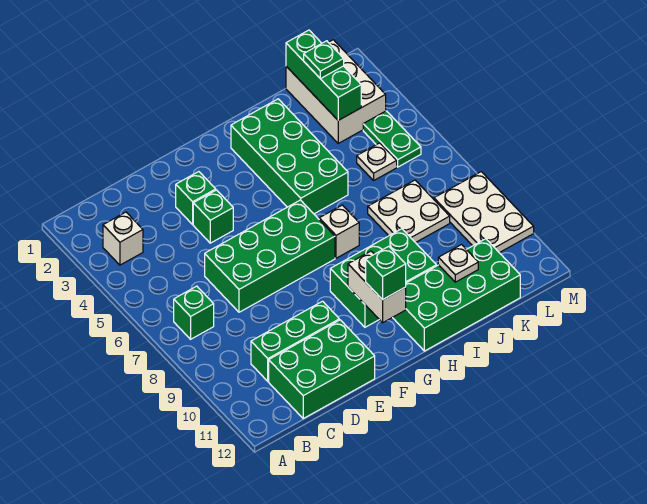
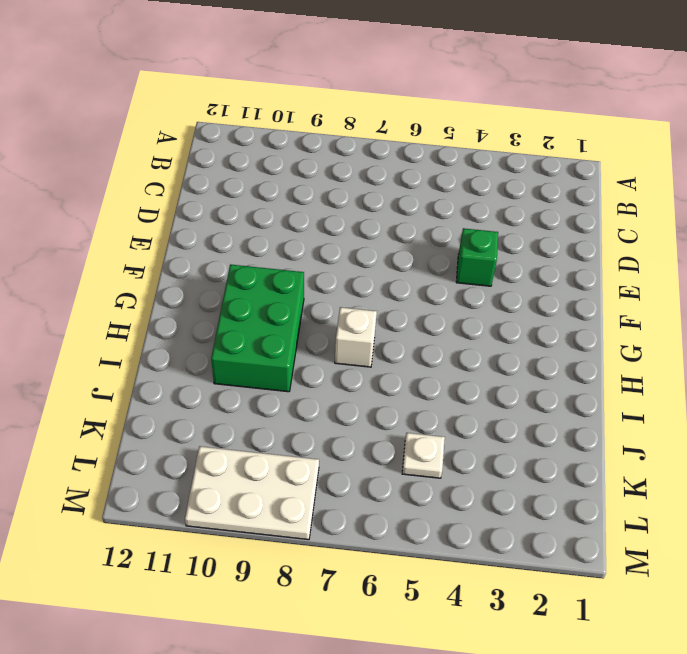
none -> white brick B3 level 1
none -> green brick B7 level 1
none -> green brick C10:E10 level 1

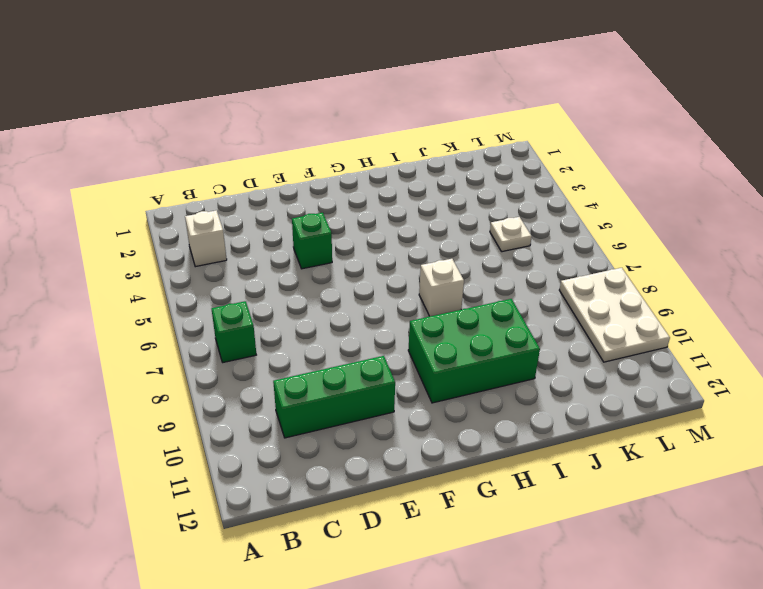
none -> green brick C11:E12 level 1
none -> green brick D6:G7 level 1
none -> green brick E3 level 1

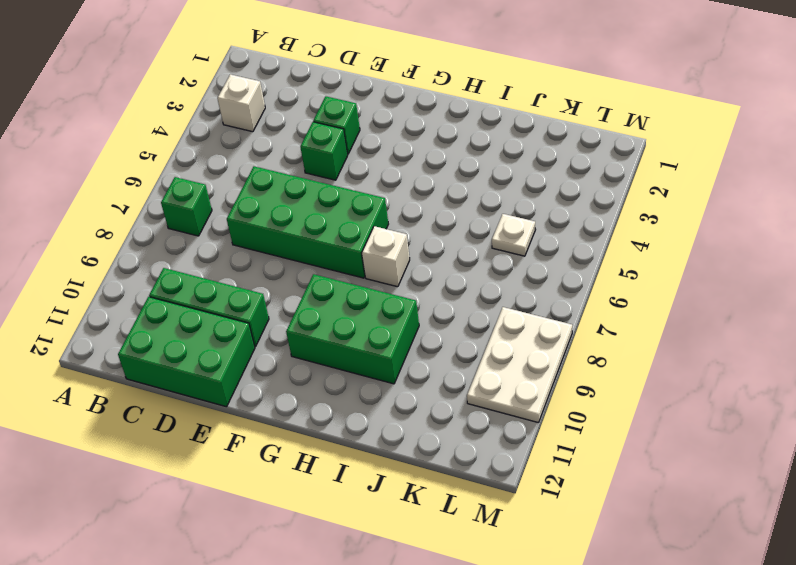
none -> green brick H2:I5 level 1
none -> green brick H11:K12 level 1
none -> white plate J7:K8 level 1

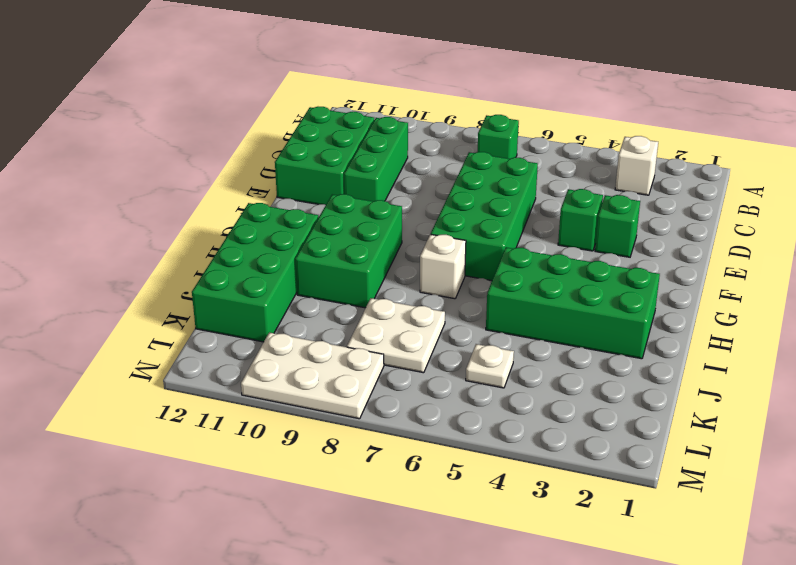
none -> white brick K1:L3 level 1
none -> green plate L4:L5 level 1
none -> white brick G10:G11 level 2

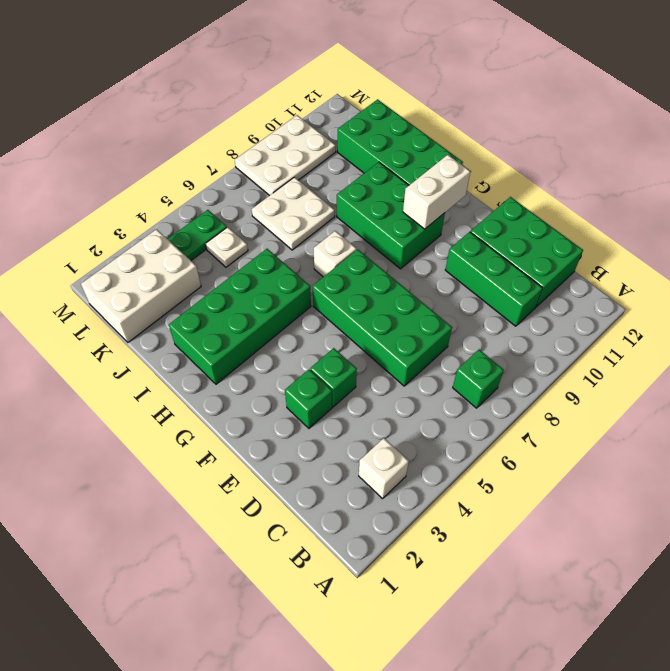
none -> white plate J11 level 2
none -> green brick K1:K3 level 2
none -> green brick G11 level 3

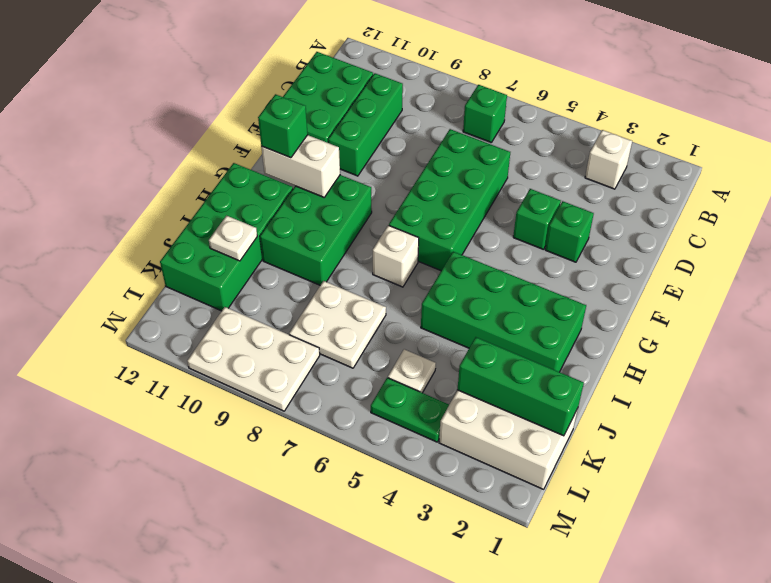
none -> green plate K2 level 3

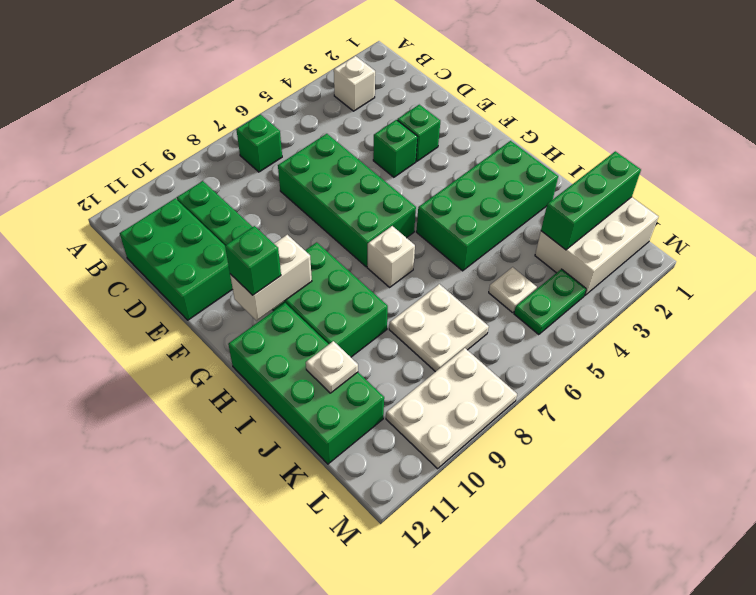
none -> green plate K2 level 3

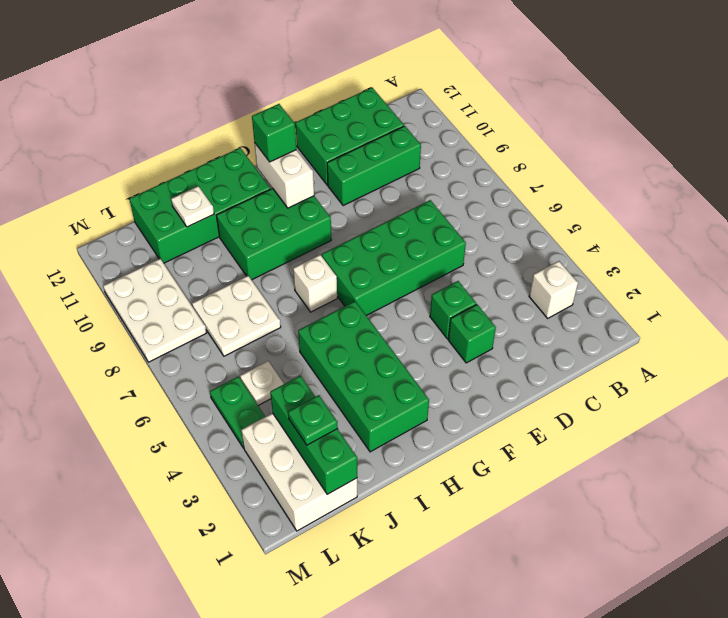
none -> green brick B7 level 1

